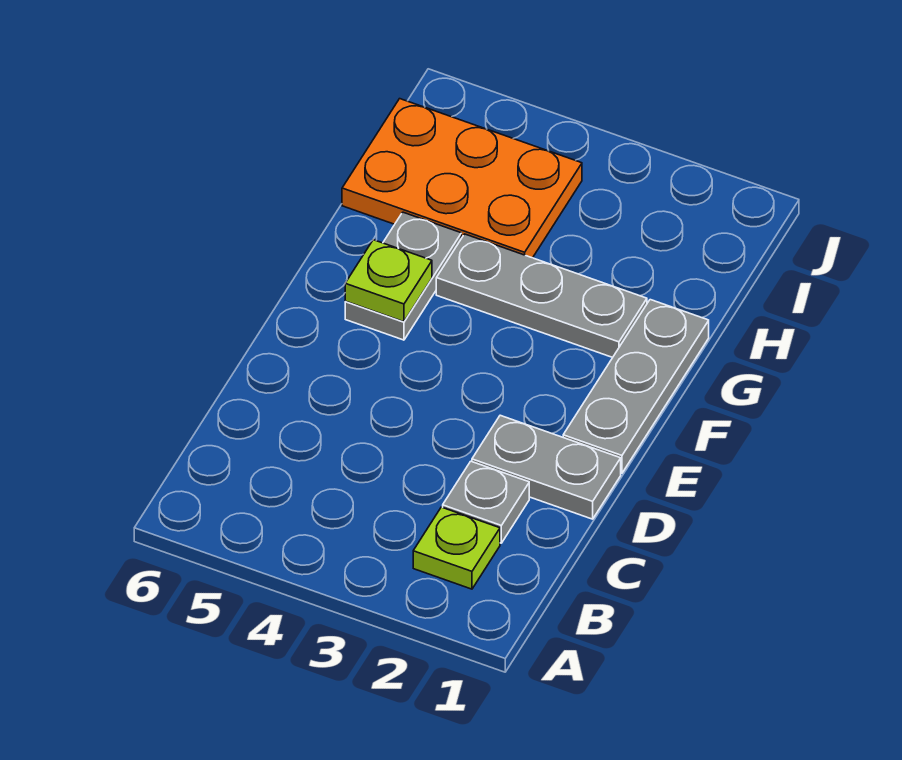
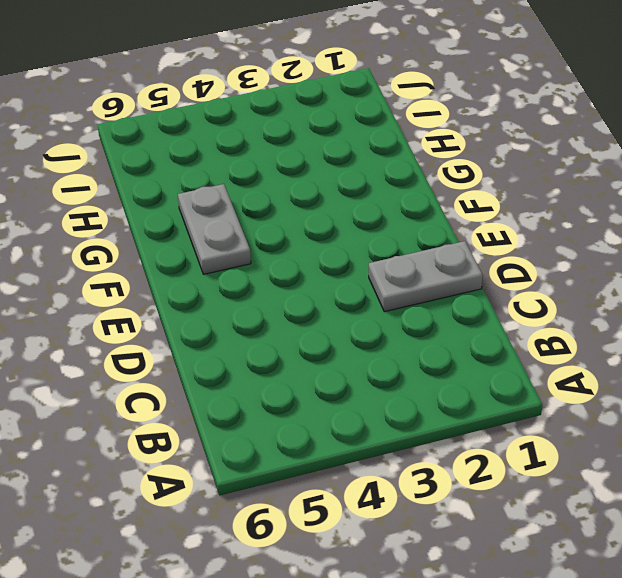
none -> lime plate B2 level 1
none -> grey plate C2 level 1

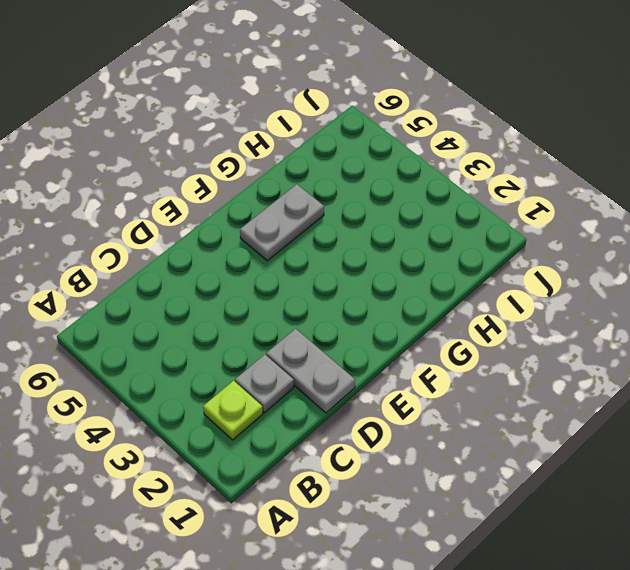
none -> grey plate E1:G1 level 1
none -> grey plate G2:G4 level 1

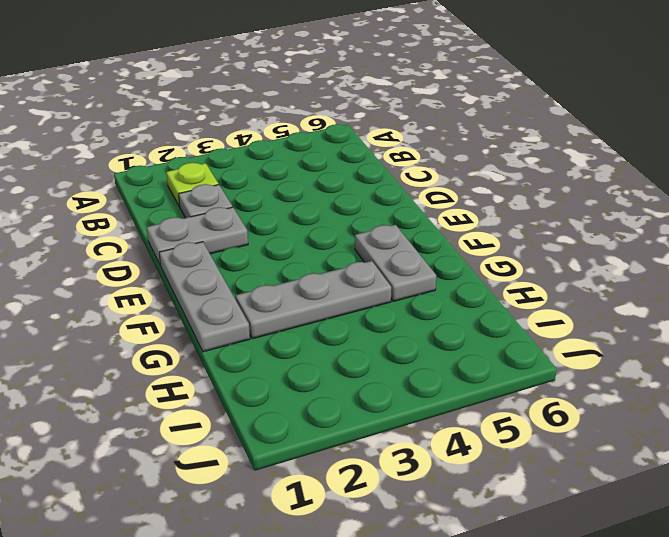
none -> orange plate H4:I6 level 1
none -> lime plate F5 level 2

